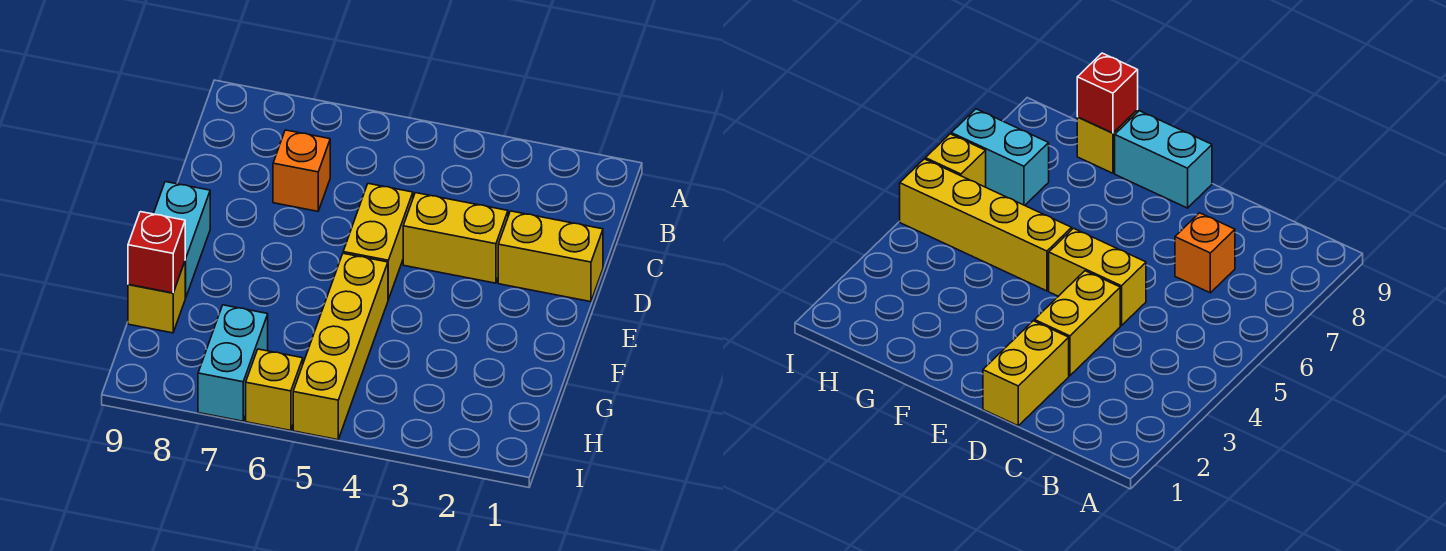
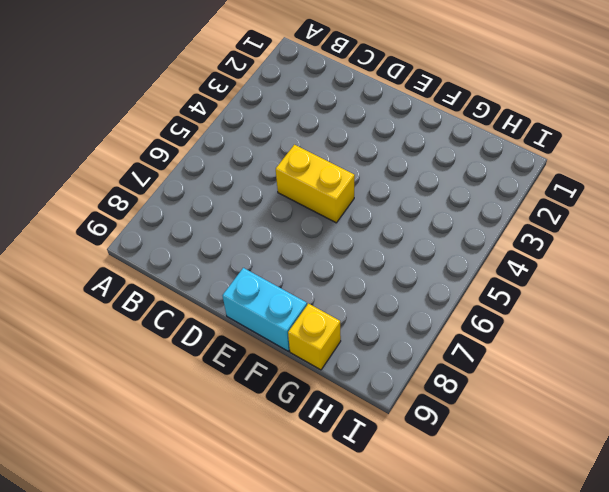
none -> orange brick C7 level 1
none -> yellow brick D1:D2 level 1

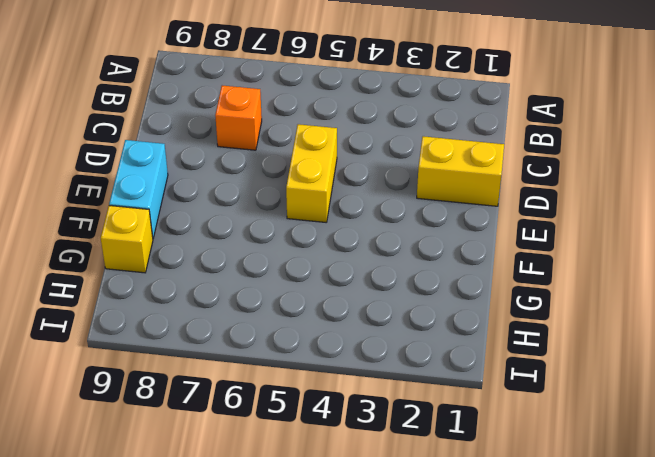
none -> yellow brick D3:D4 level 1
none -> yellow brick F5:I5 level 1

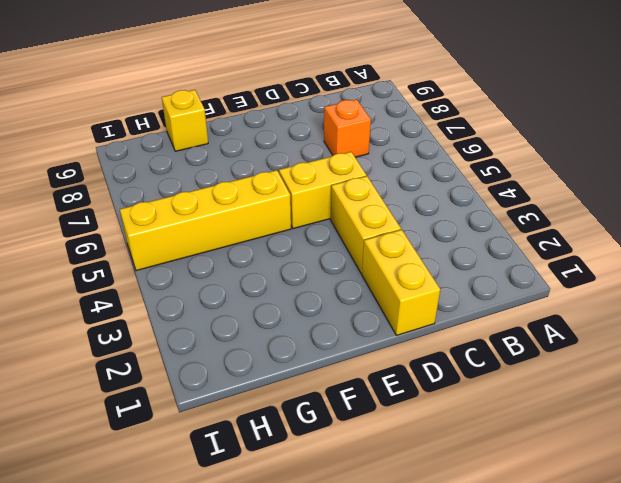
none -> cyan brick E9:F9 level 1
none -> cyan brick H7:I7 level 1

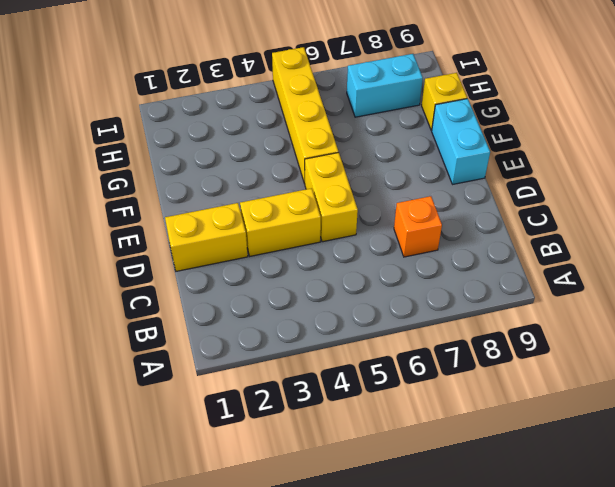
cyan brick H7:H8 level 1 -> cyan brick H7:I7 level 1
none -> yellow brick I6 level 1
none -> red brick G9 level 2

